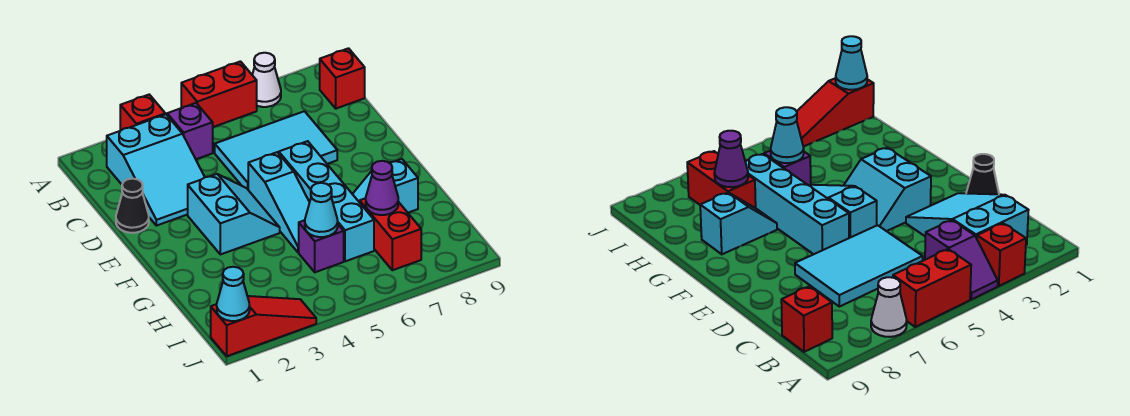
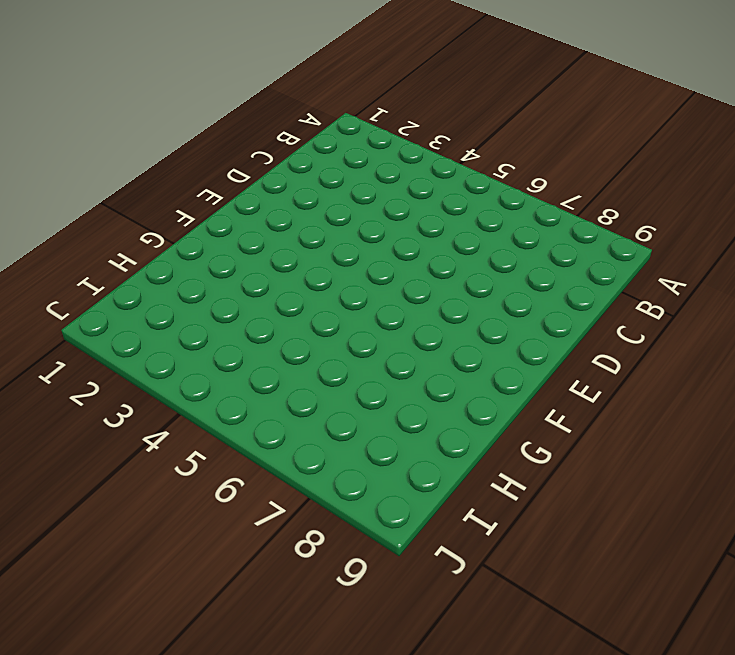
none -> red brick A3 level 1
none -> purple slope A4:B4 level 1 top B
none -> red brick A5:A6 level 1

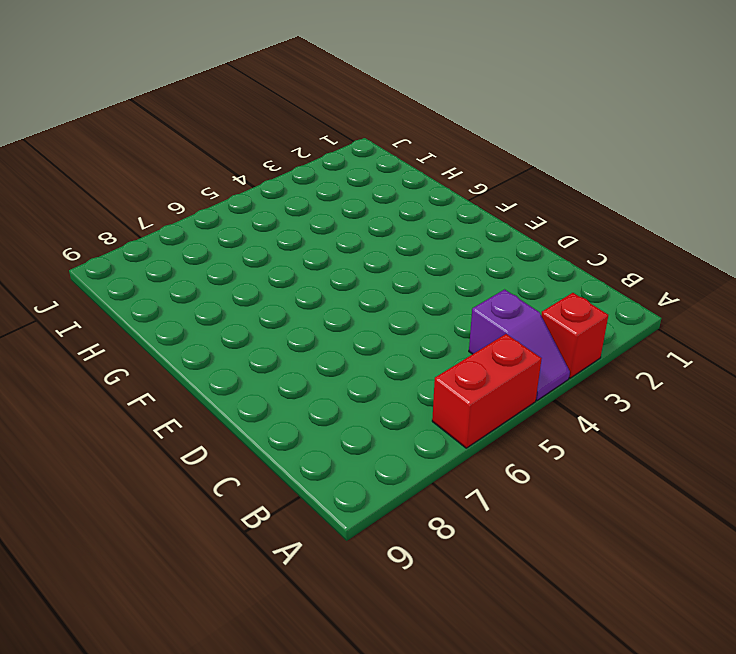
none -> white cone A7 level 1
none -> cyan slope B2:D3 level 1 top B
none -> red brick B9 level 1

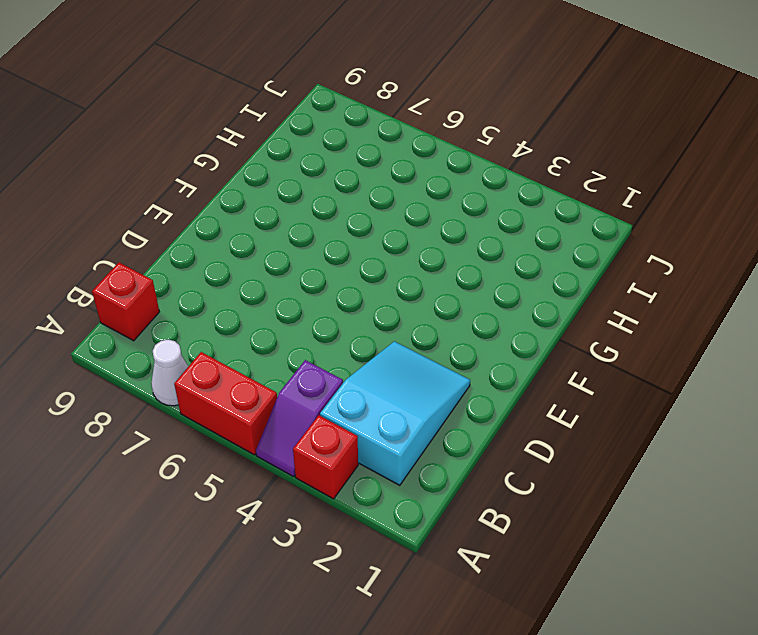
none -> cyan tile C5:D7 level 1
none -> black cone D1 level 1
none -> cyan slope E3:F4 level 1 top 3

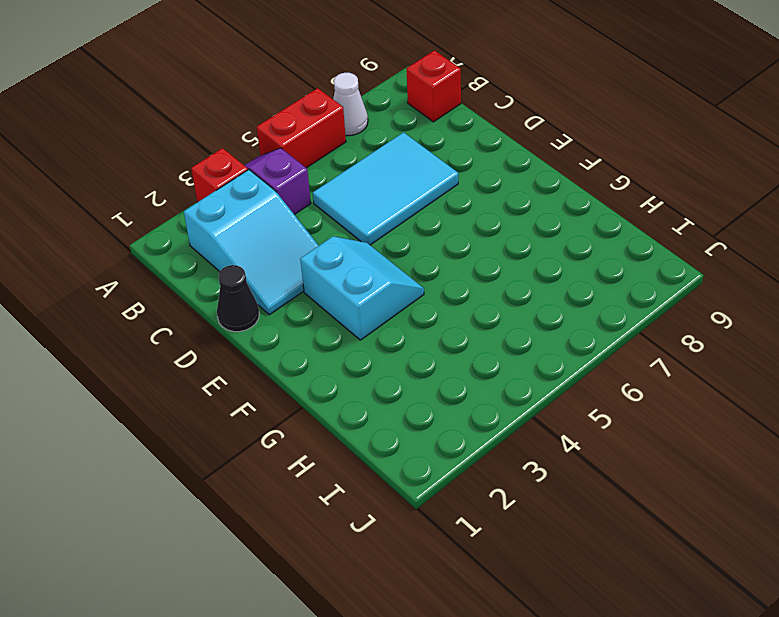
none -> cyan slope E5:G5 level 1 top E
none -> cyan brick E6:H6 level 1
none -> cyan slope G7:G8 level 1 top 8

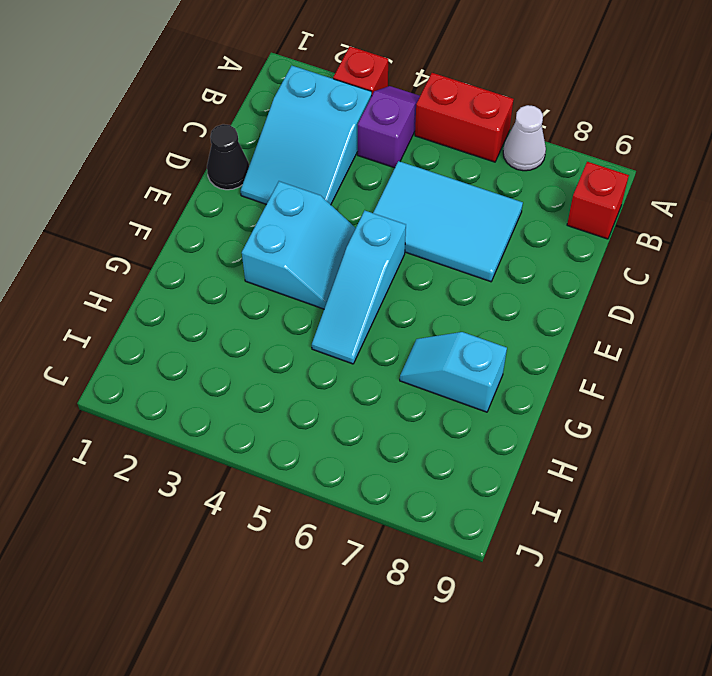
none -> cyan brick E6:H6 level 1
none -> purple brick H5 level 1
none -> red brick H7:I7 level 1

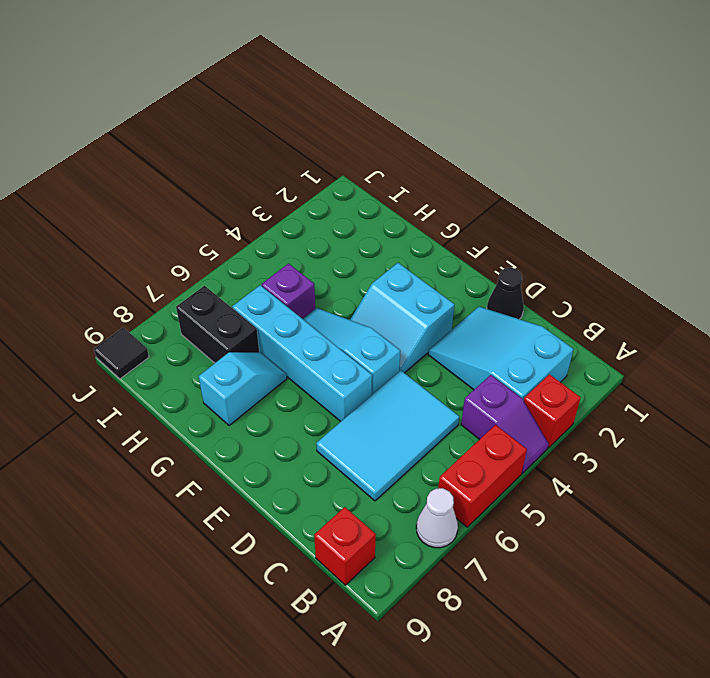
black brick H7:I7 level 1 -> red brick H7:I7 level 1
black tile J9 level 1 -> none
none -> red slope J1:J3 level 1 top 1
none -> cyan cone H5 level 2
none -> purple cone H7 level 2

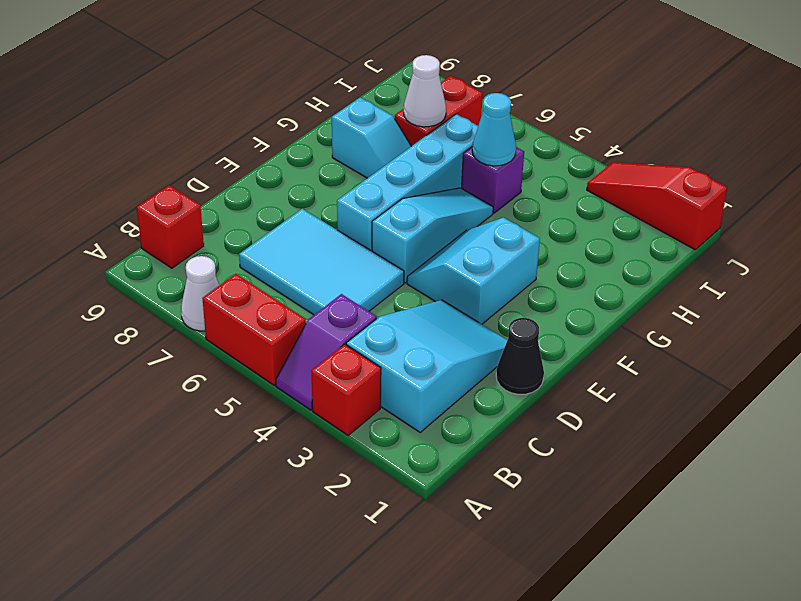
white cone H7 level 2 -> purple cone H7 level 2
none -> cyan cone J1 level 2

